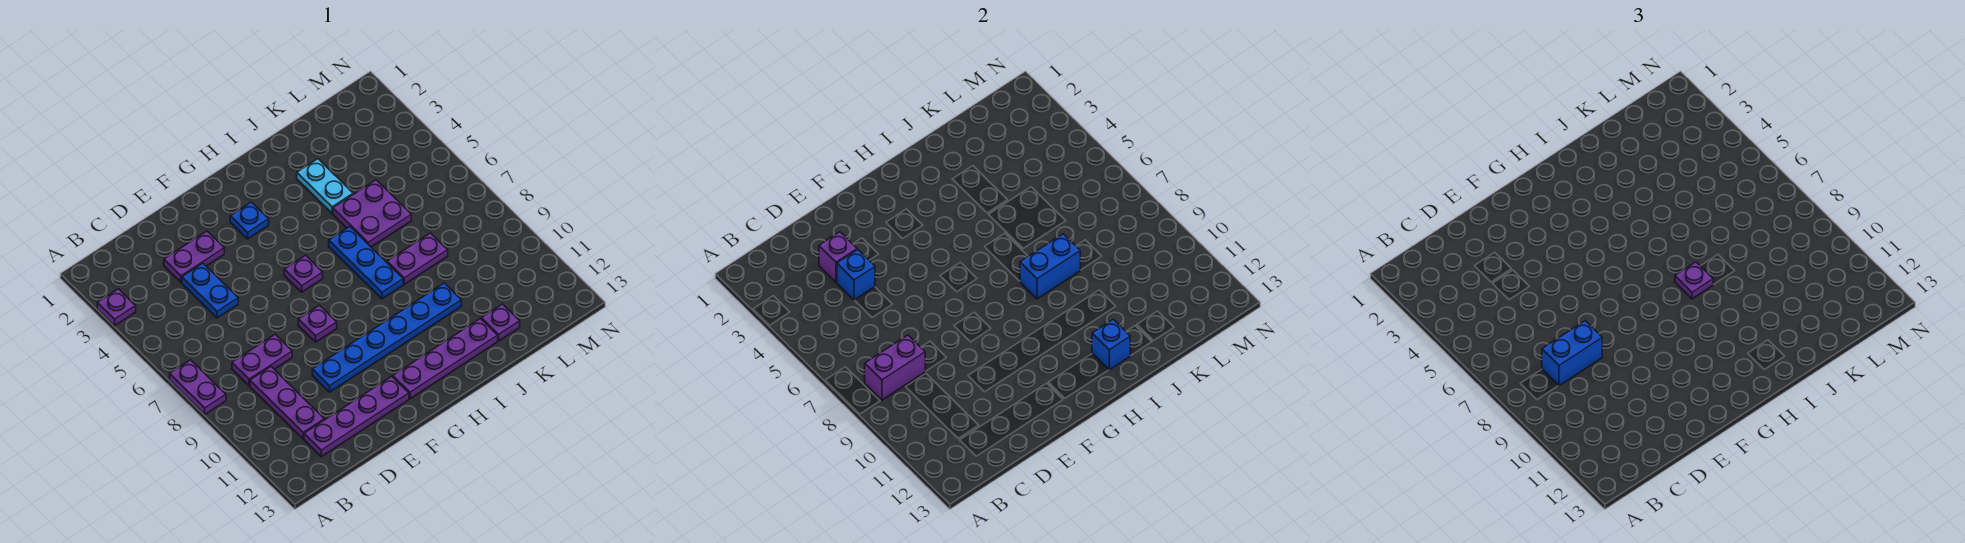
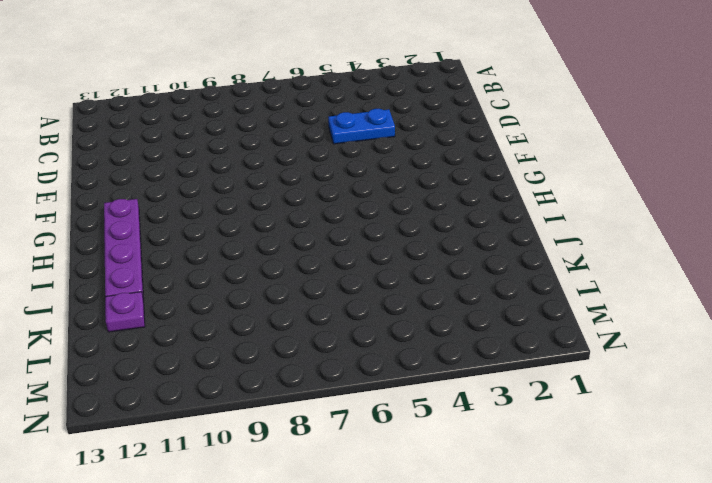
none -> purple plate A3 level 1
none -> purple plate A7:A8 level 1
none -> purple plate C8:D8 level 1

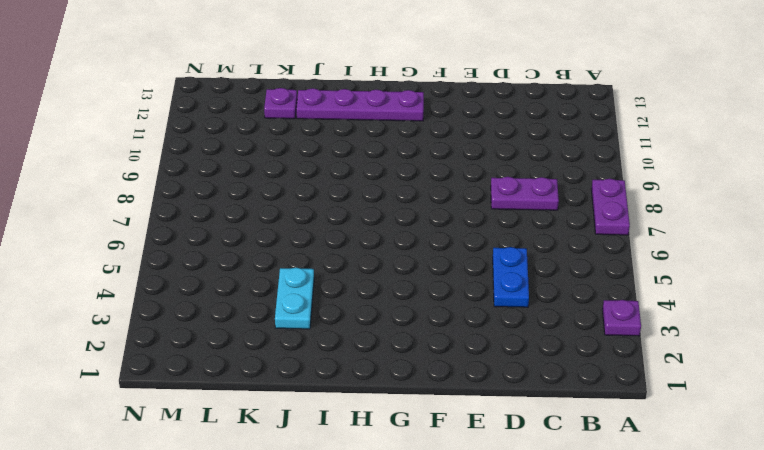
none -> purple plate C9:C11 level 1
none -> purple plate C12:F12 level 1
none -> purple plate D3:E3 level 1

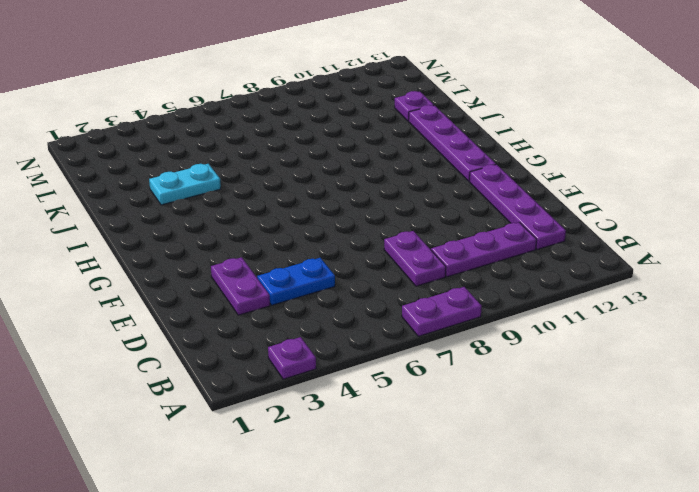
none -> blue plate E10:J10 level 1
none -> purple plate F8 level 1
none -> blue plate G3 level 1

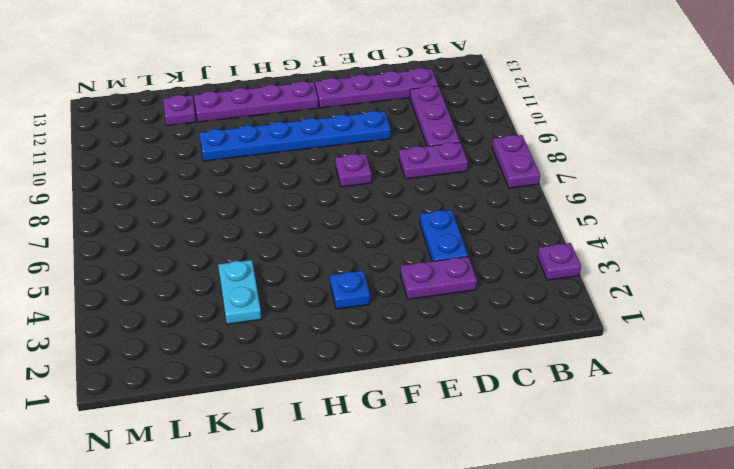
none -> purple plate G6 level 1
none -> blue plate I6:I8 level 1
none -> purple plate J5:K6 level 1

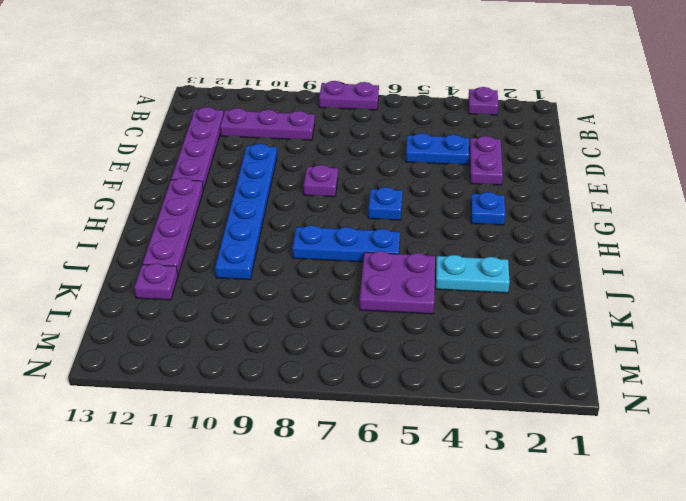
blue plate G6 level 1 -> purple plate G6 level 1
none -> purple plate C8:D8 level 1
none -> purple plate J8:K8 level 1
none -> purple brick B8:C8 level 2

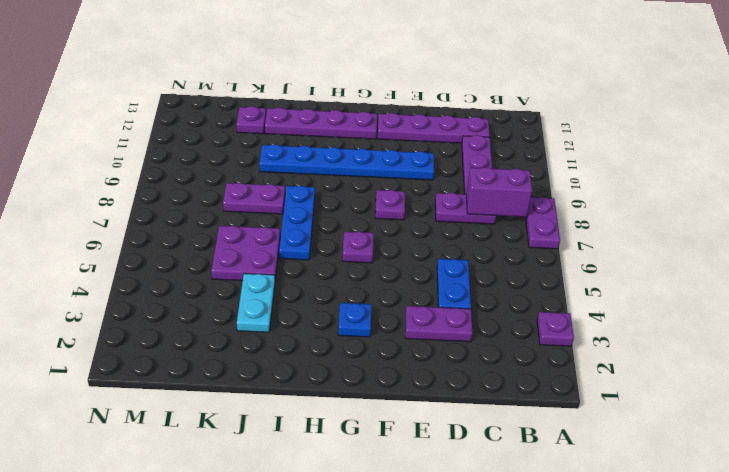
none -> purple brick D3 level 2
none -> blue brick D4 level 2
none -> blue brick I8:J8 level 2

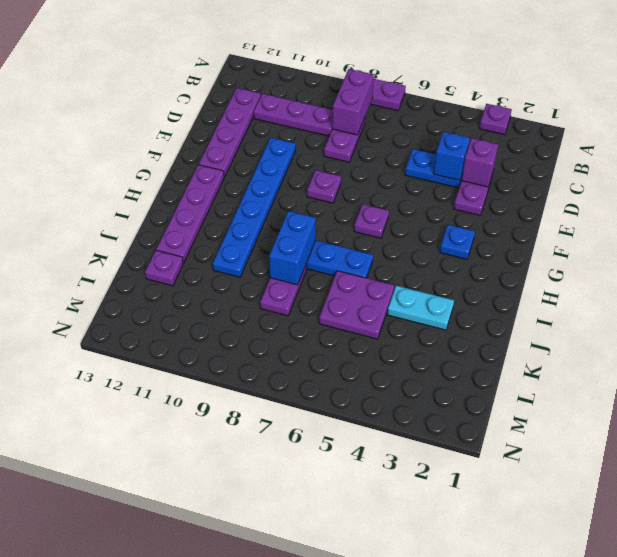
none -> blue brick I12 level 2
none -> blue brick C8:D8 level 3
none -> purple plate I8 level 3

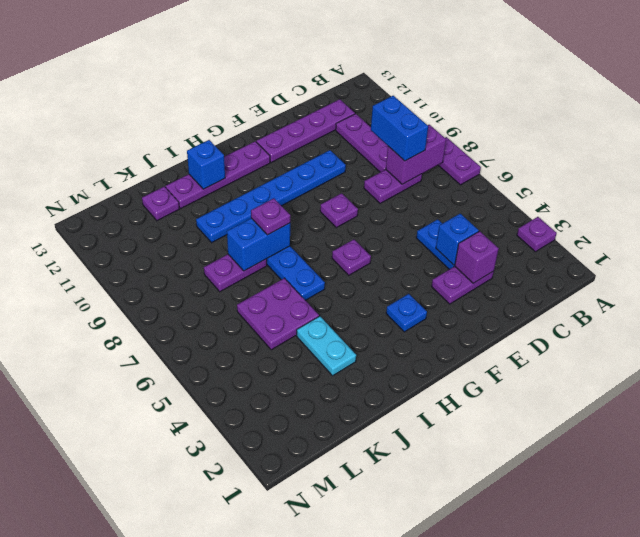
blue brick C8:C9 level 3 -> blue brick C8:D8 level 3

